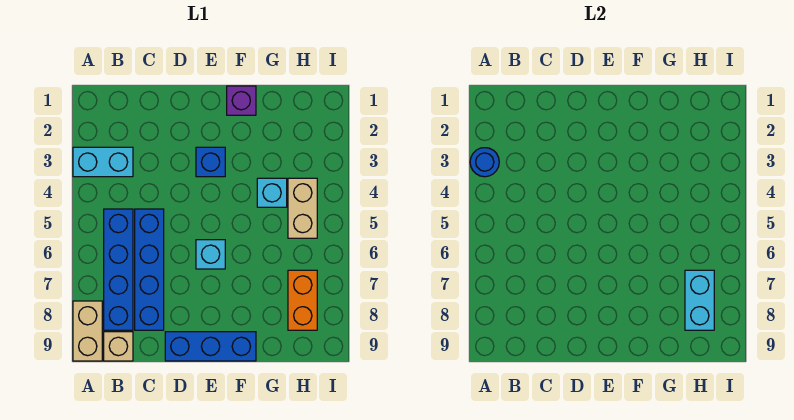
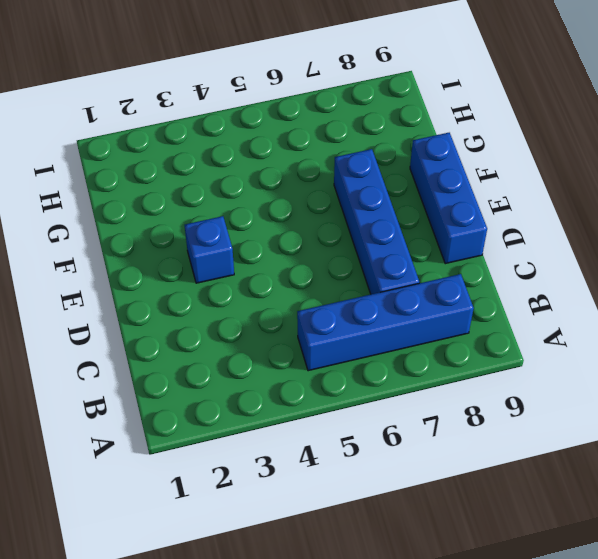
blue brick C7:F7 level 1 -> blue brick C5:C8 level 1
none -> cyan brick A3:B3 level 1
none -> tan brick A8:A9 level 1
none -> tan brick B9 level 1

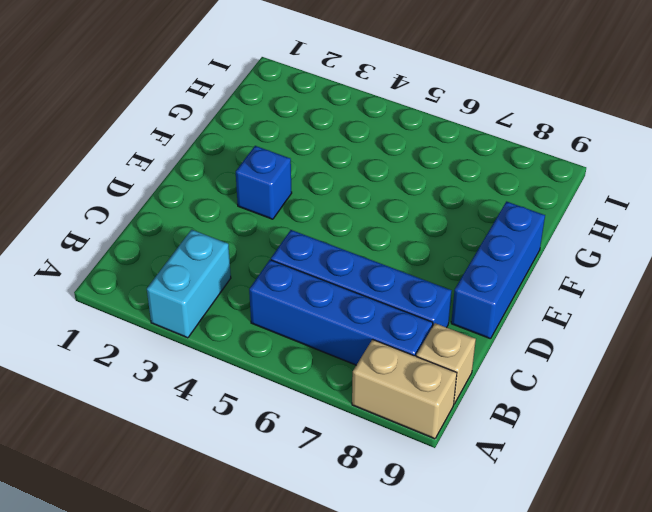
none -> cyan brick E6 level 1
none -> purple brick F1 level 1
none -> cyan brick G4 level 1

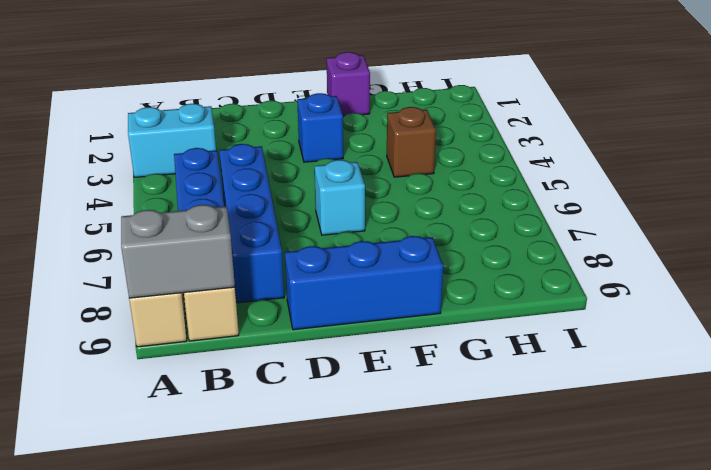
grey brick A9:B9 level 2 -> none
brown brick G4 level 1 -> cyan brick G4 level 1
none -> tan brick H4:H5 level 1
none -> orange brick H7:H8 level 1
none -> blue round brick A3 level 2

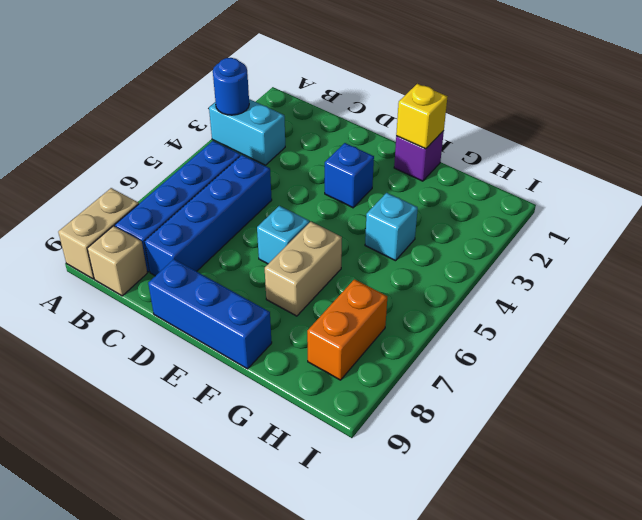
yellow brick F1 level 2 -> none
tan brick F6:F7 level 1 -> tan brick H4:H5 level 1
none -> cyan brick H7:H8 level 2

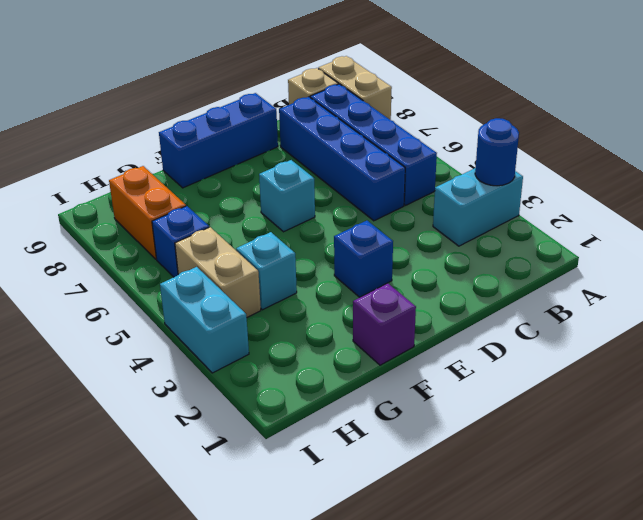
blue brick H6 level 1 -> none
cyan brick I3:I4 level 1 -> cyan brick H7:H8 level 2

